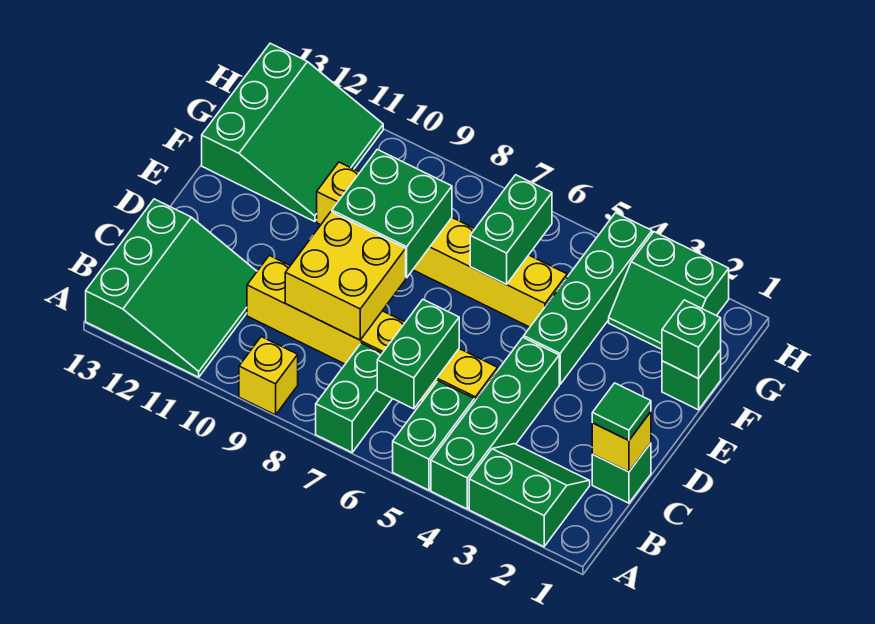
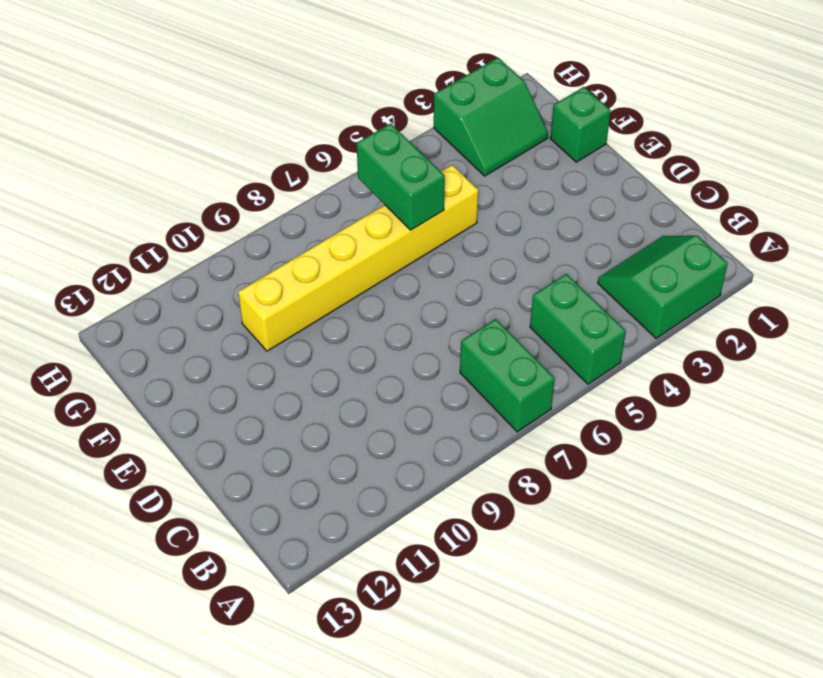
none -> green brick A4:D4 level 1
none -> yellow brick A9 level 1
none -> green slope A11:C13 level 1 top 13

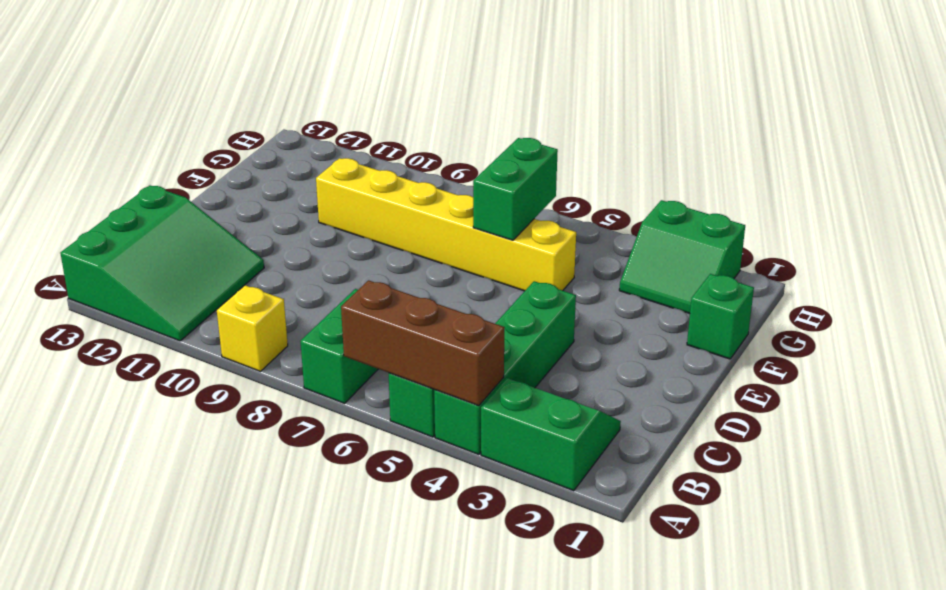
brown brick A4:A6 level 2 -> none
none -> green brick C1 level 1
none -> yellow brick C5:C10 level 1
none -> green brick E4:H4 level 1

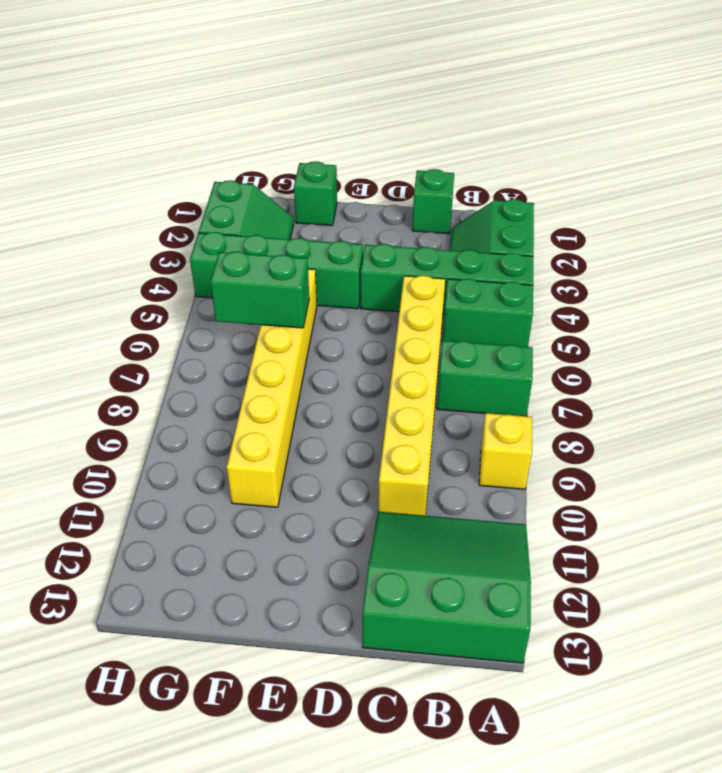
none -> green slope F11:H13 level 1 top 13
none -> green brick B6:C6 level 2
none -> yellow brick C1 level 2

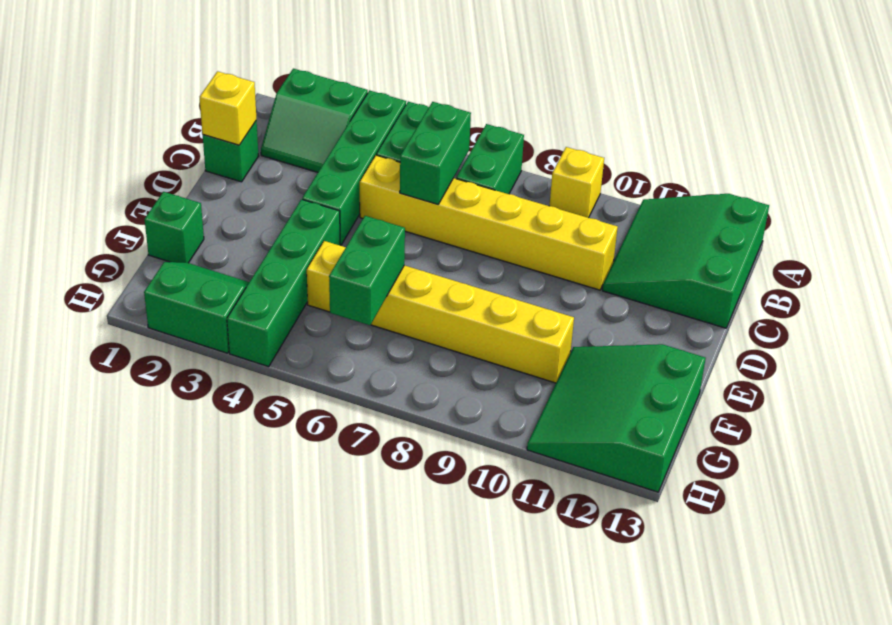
none -> yellow brick C8:D9 level 2
none -> green brick E8:F9 level 2
none -> green brick F1 level 2

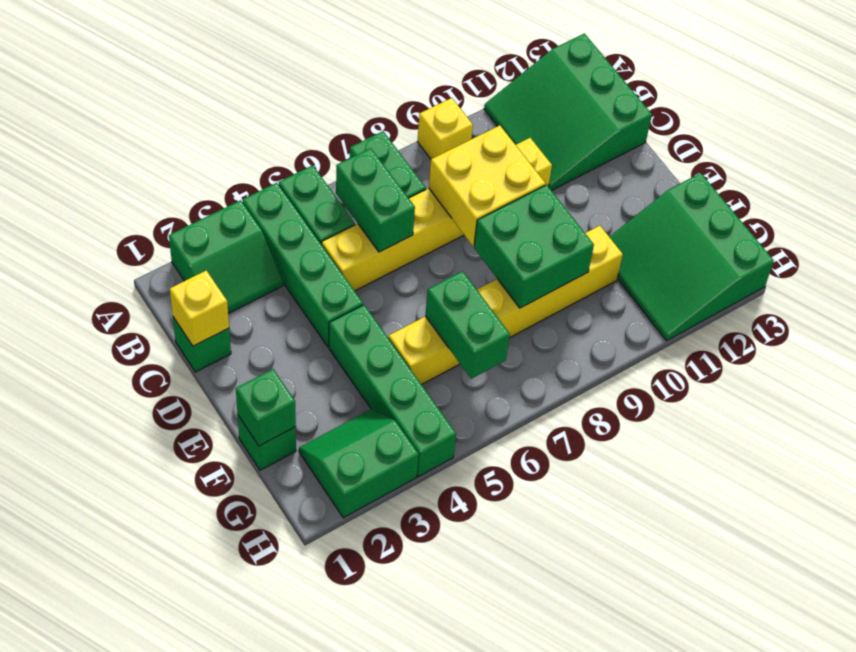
none -> green tile C1 level 3

